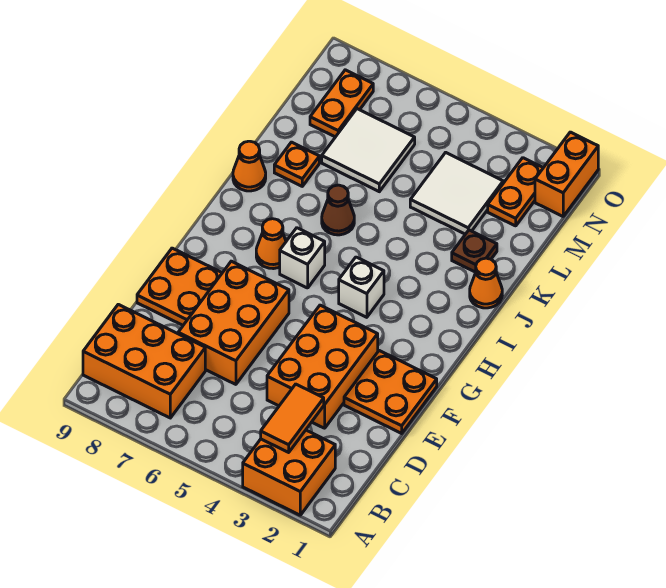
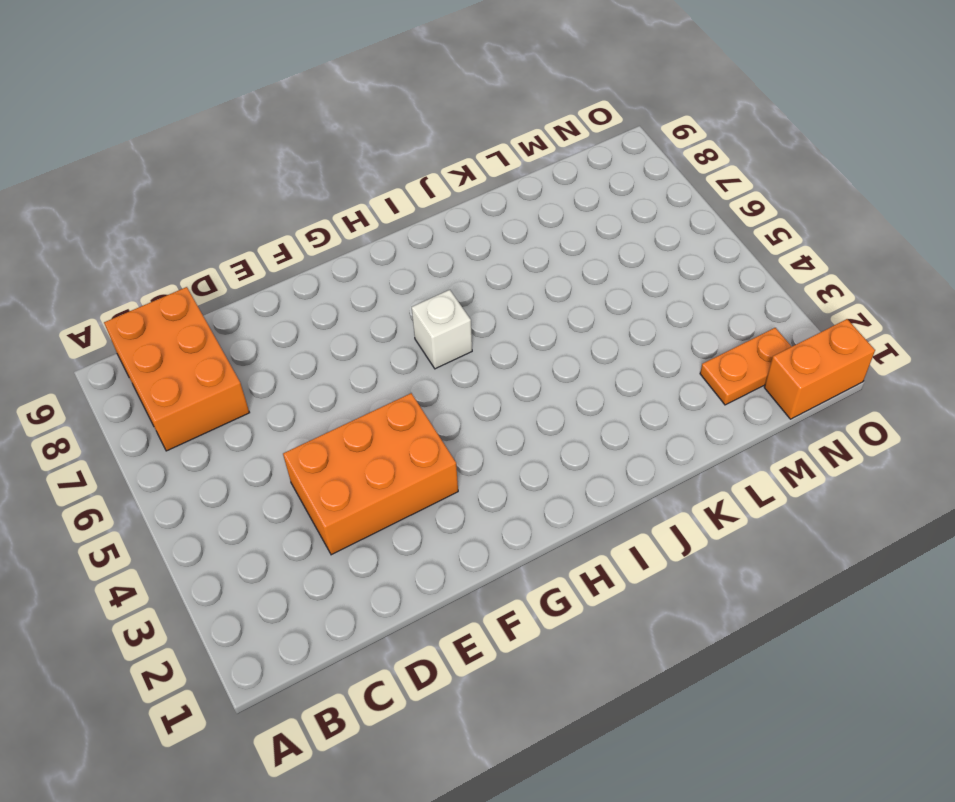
none -> orange brick A2:B3 level 1
none -> orange brick D6:F7 level 1
none -> orange plate E1:F2 level 1

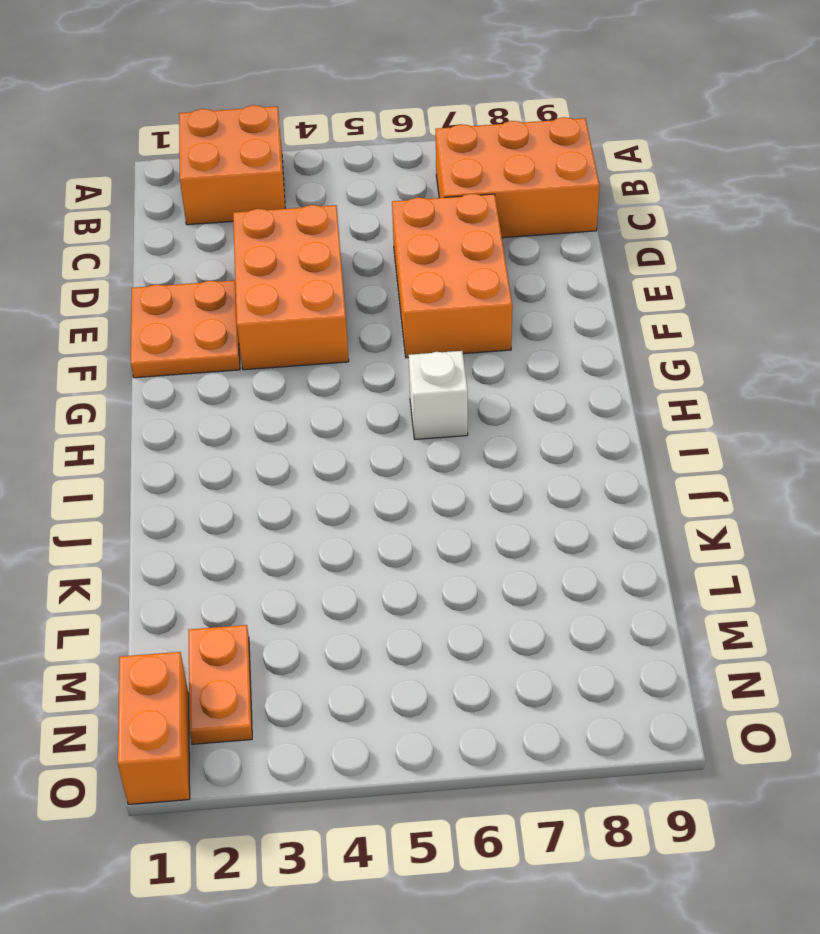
none -> orange plate E8:F9 level 1
none -> white brick H4 level 1
none -> orange cone H7 level 1

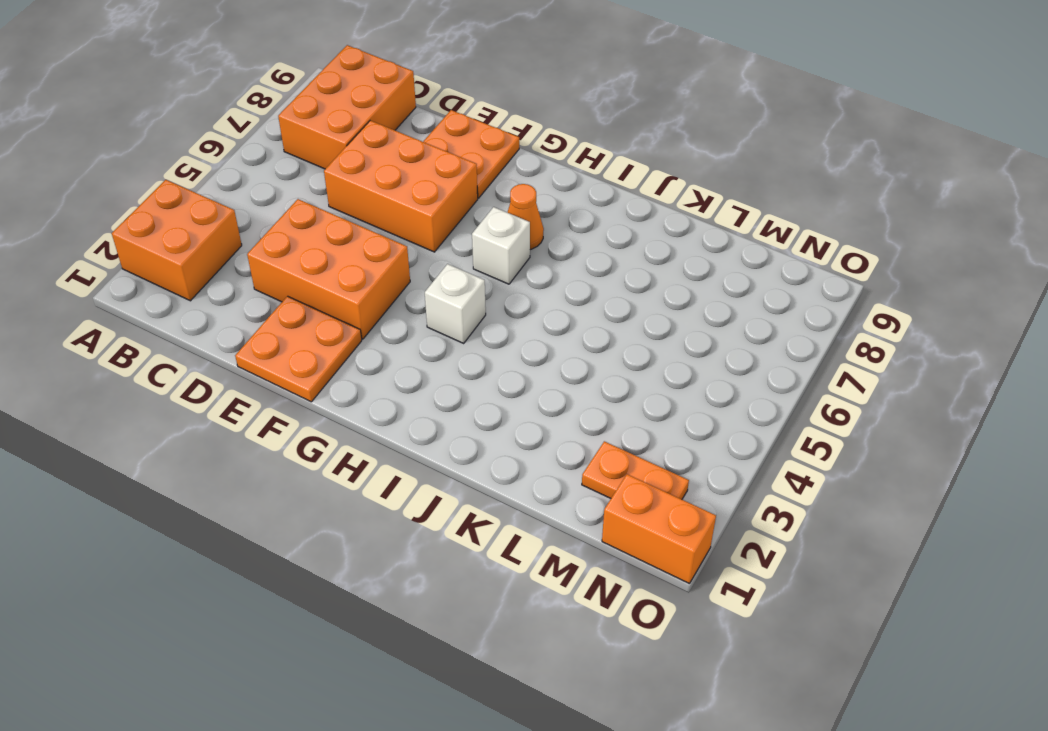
none -> orange cone J1 level 1
none -> brown cone J6 level 1
none -> orange cone J9 level 1

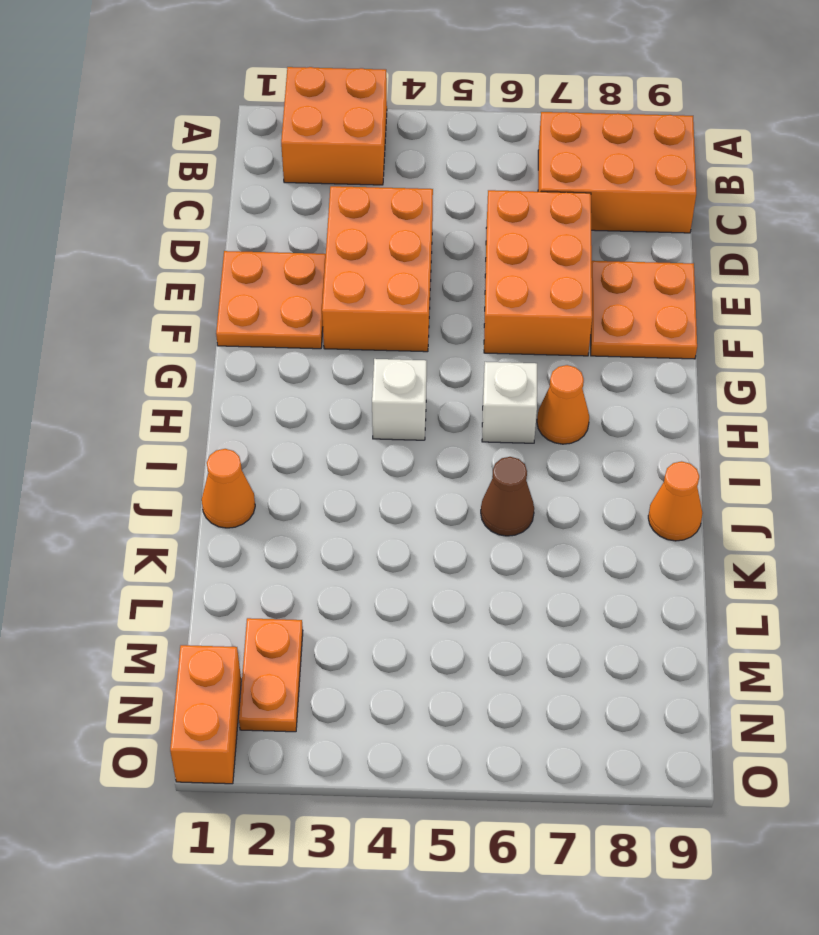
none -> brown plate K2 level 1
none -> orange plate K8 level 1
none -> white tile L3:M4 level 1

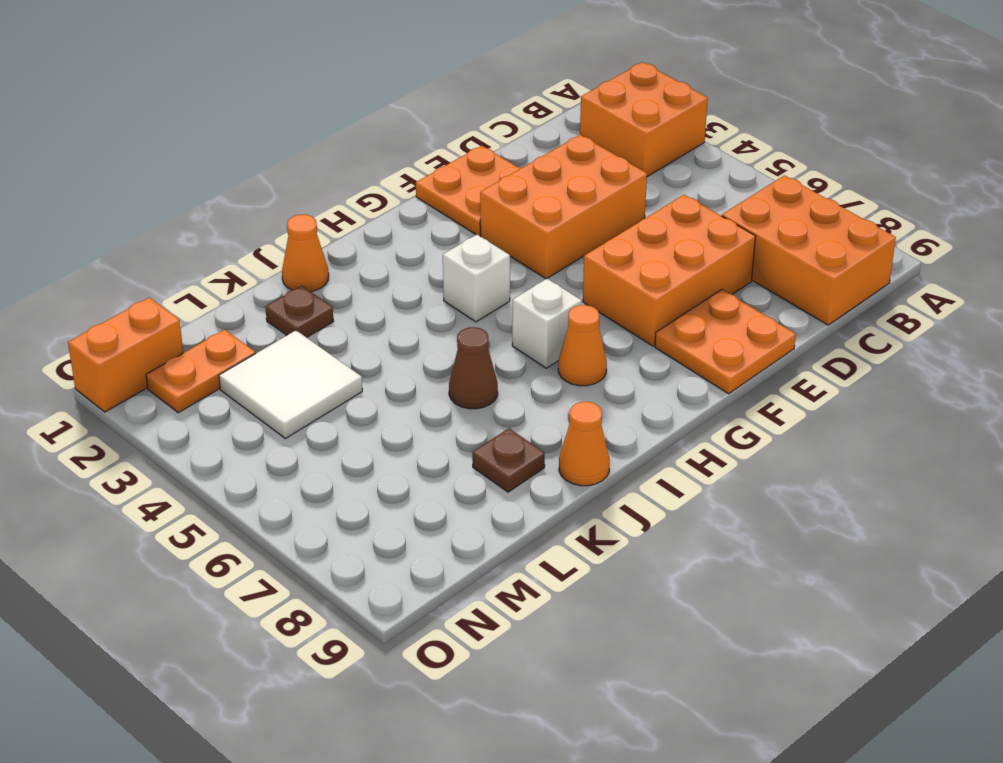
brown plate K8 level 1 -> orange plate K8 level 1
none -> white tile L6:M7 level 1
none -> orange plate M8:N8 level 1
none -> orange tile B3:C3 level 2

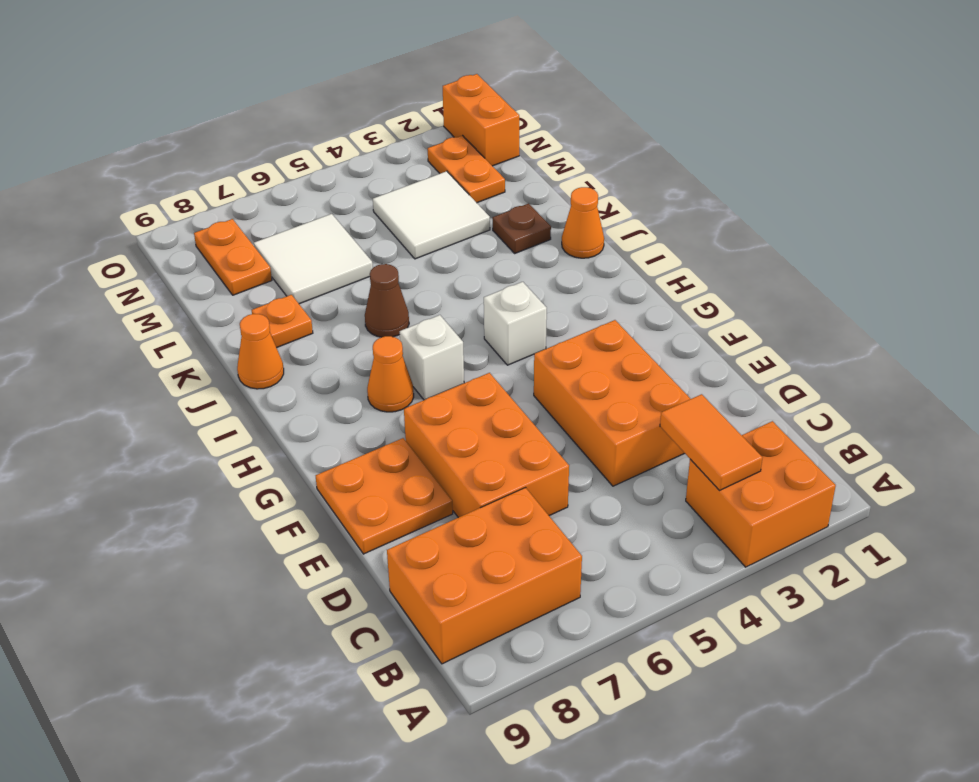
none -> orange plate E1:F2 level 1

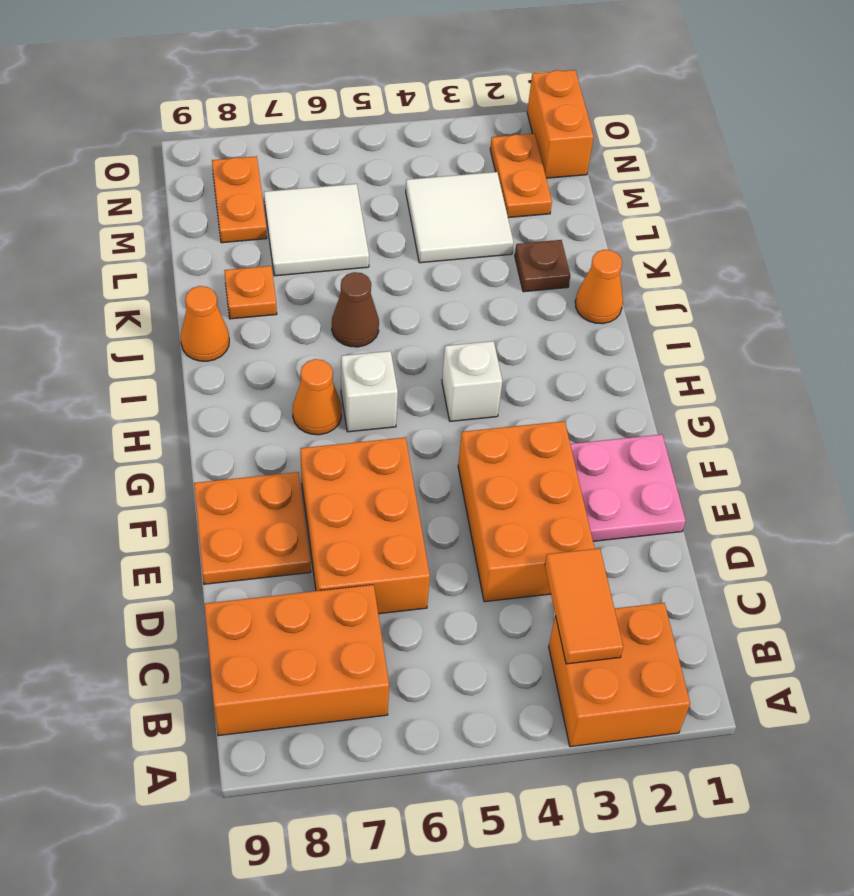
pink plate E1:F2 level 1 -> orange plate E1:F2 level 1

